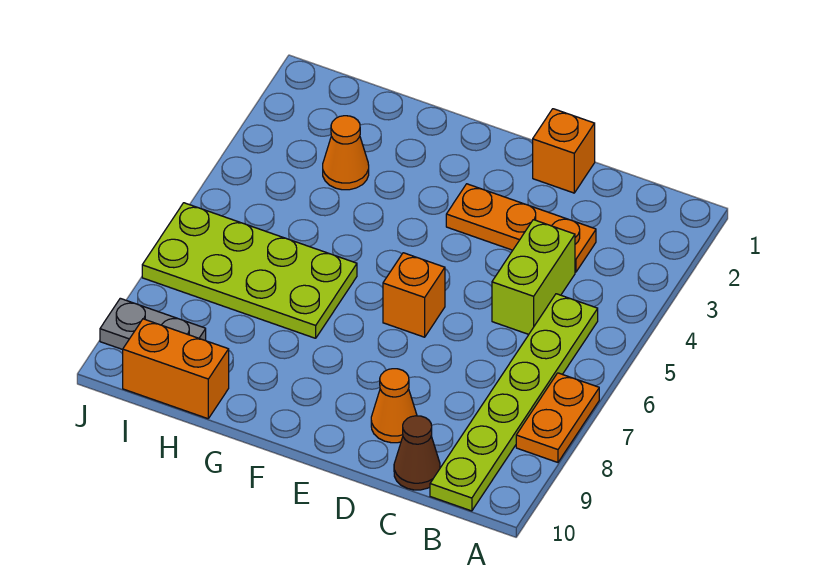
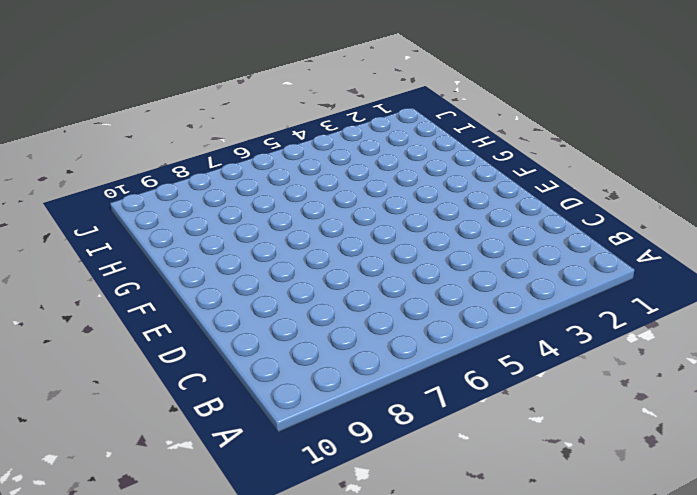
none -> orange plate A7:A8 level 1
none -> lime plate B5:B10 level 1
none -> orange plate C3:E3 level 1

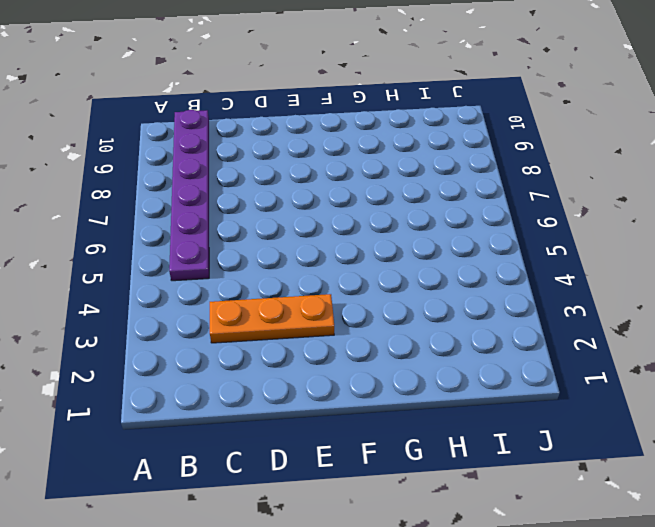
purple plate B5:B10 level 1 -> lime plate B5:B10 level 1
none -> orange plate A7:A8 level 1
none -> lime brick C4:C5 level 1
none -> brown cone C10 level 1

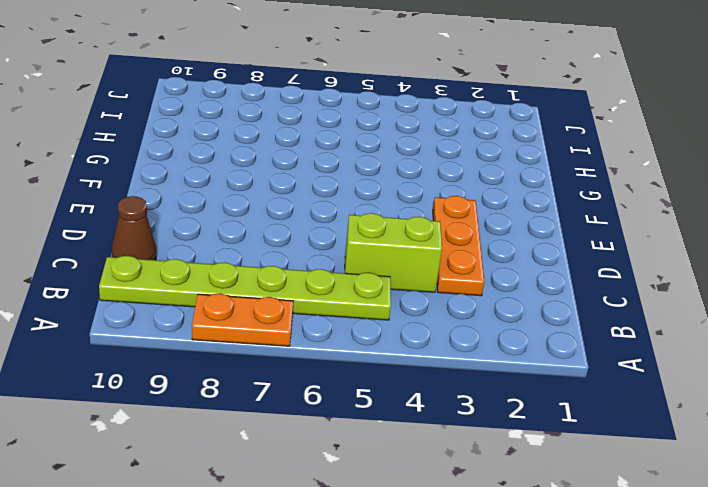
none -> orange brick D1 level 1
none -> orange cone D9 level 1
none -> orange brick E6 level 1

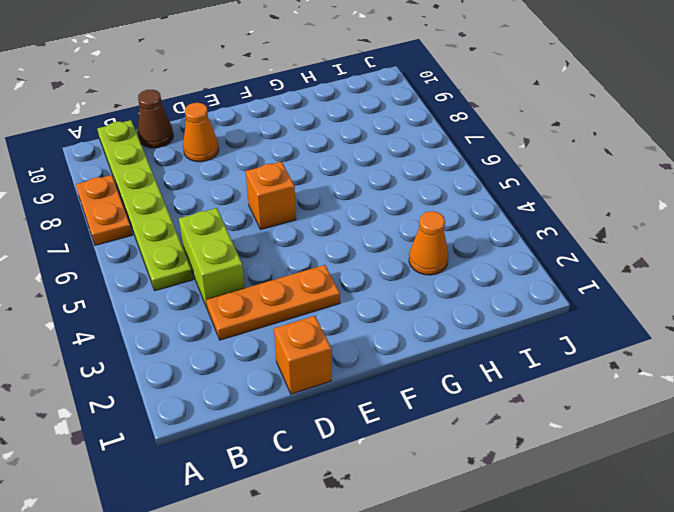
none -> lime plate G6:J7 level 1
none -> orange brick H10:I10 level 1
none -> grey plate I9:J9 level 1

